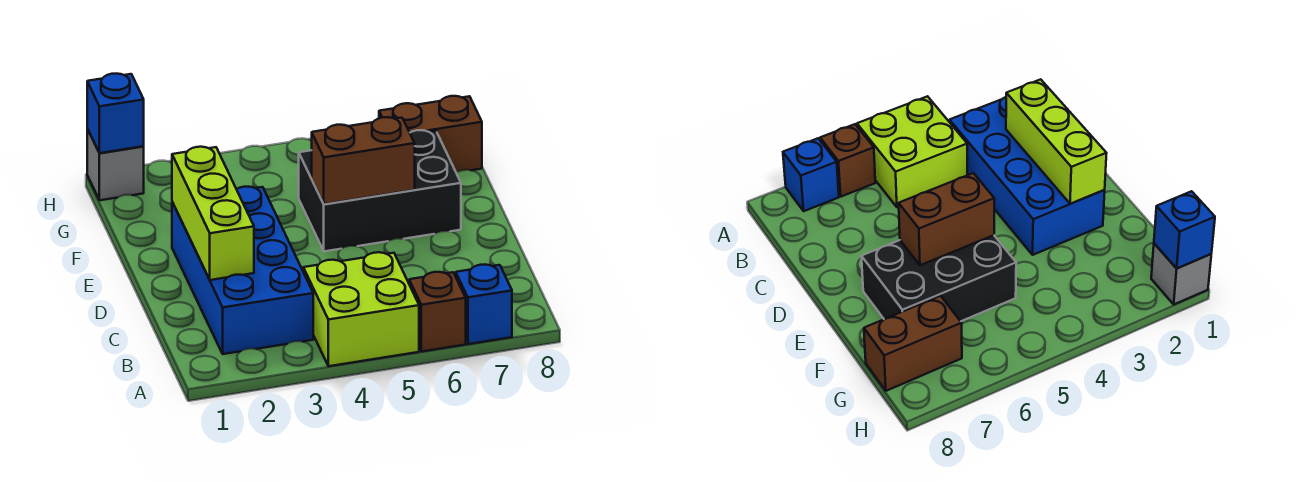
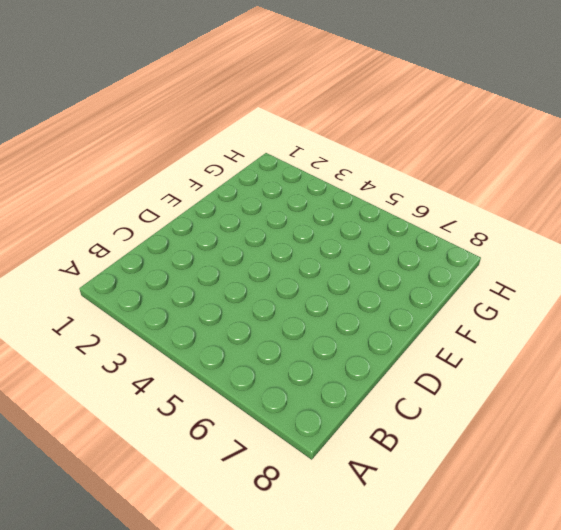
none -> lime brick A4:B5 level 1
none -> brown brick A6 level 1

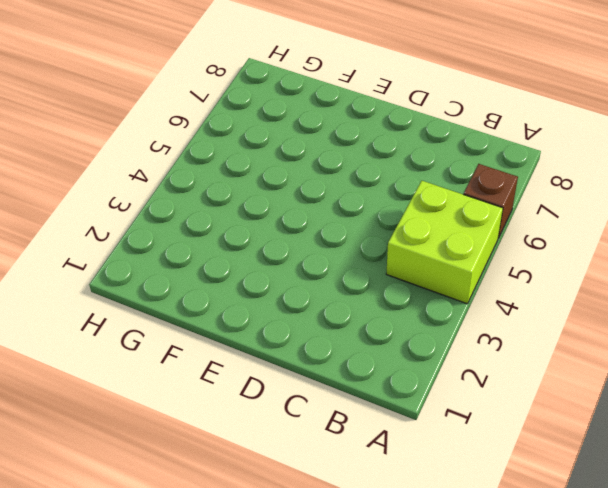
none -> blue brick A7 level 1
none -> blue brick B2:E3 level 1

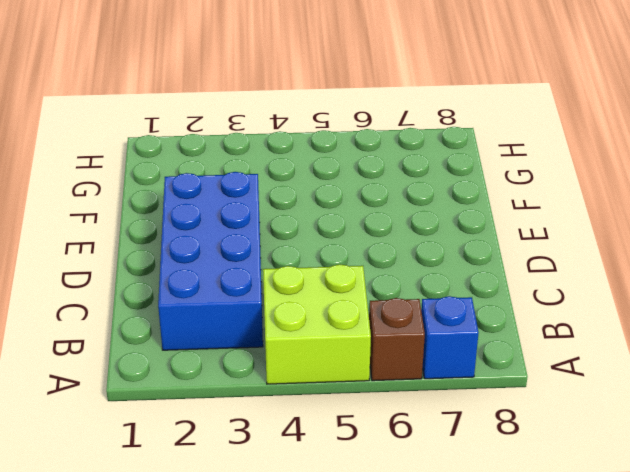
none -> black brick E5:F7 level 1
none -> brown brick G7:G8 level 1

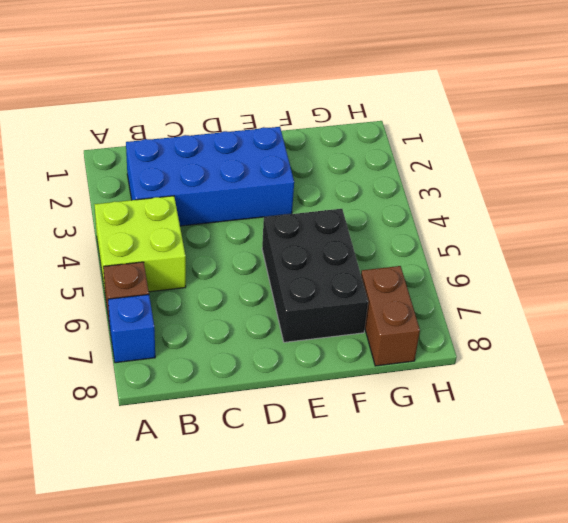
none -> grey brick H1 level 1
none -> lime brick C2:E2 level 2

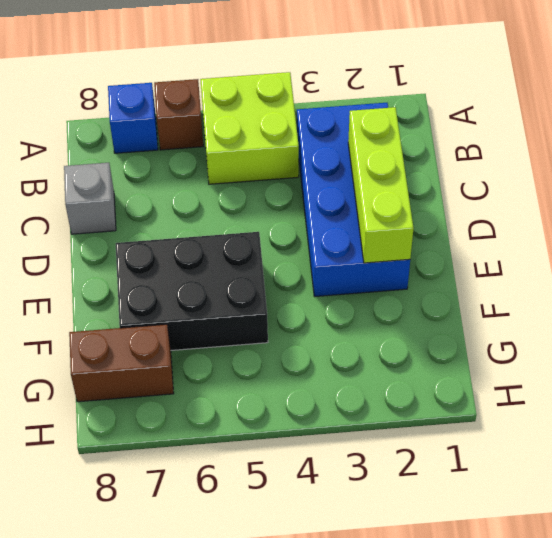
grey brick C8 level 1 -> grey brick H1 level 1
none -> brown brick E5:E6 level 2
none -> blue brick H1 level 2

